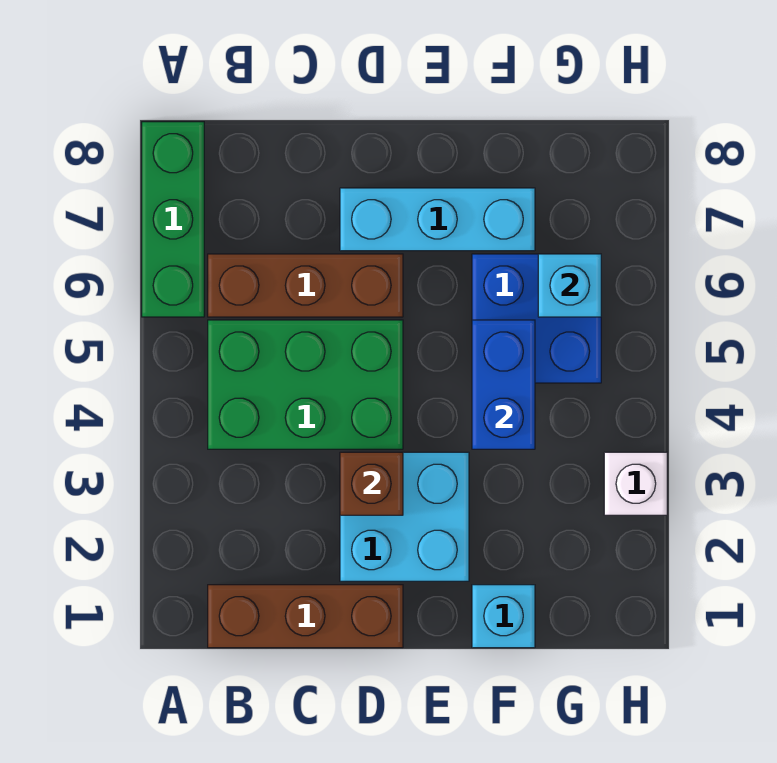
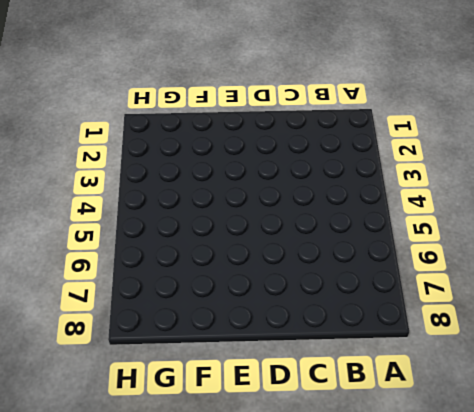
none -> green brick A6:A8 level 1
none -> brown brick B1:D1 level 1
none -> green brick B4:D5 level 1

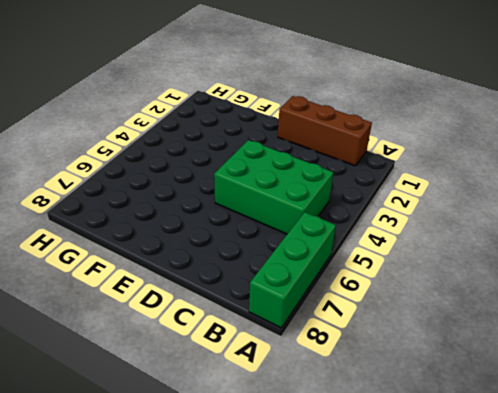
none -> brown brick B6:D6 level 1
none -> cyan brick D2:E3 level 1
none -> cyan brick D7:F7 level 1

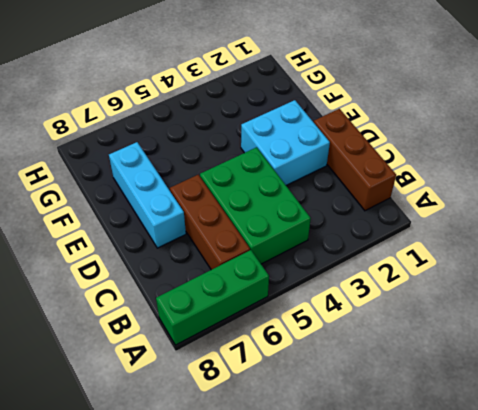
none -> cyan brick F1 level 1
none -> blue brick F5:G6 level 1
none -> white brick H3 level 1

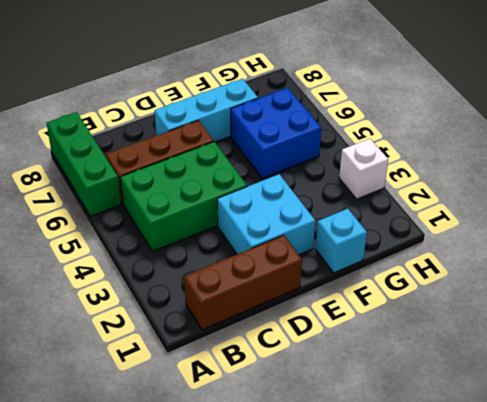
none -> brown brick D3 level 2
none -> blue brick F4:F5 level 2
none -> cyan brick G6 level 2

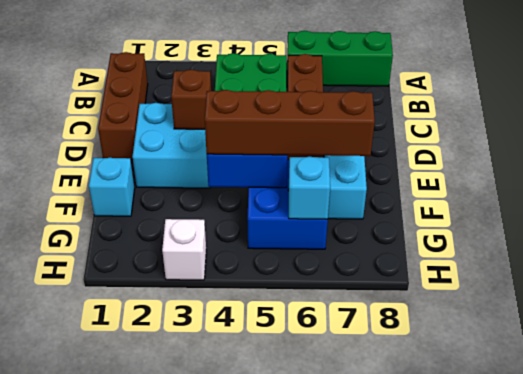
brown brick F4:F7 level 3 -> none

